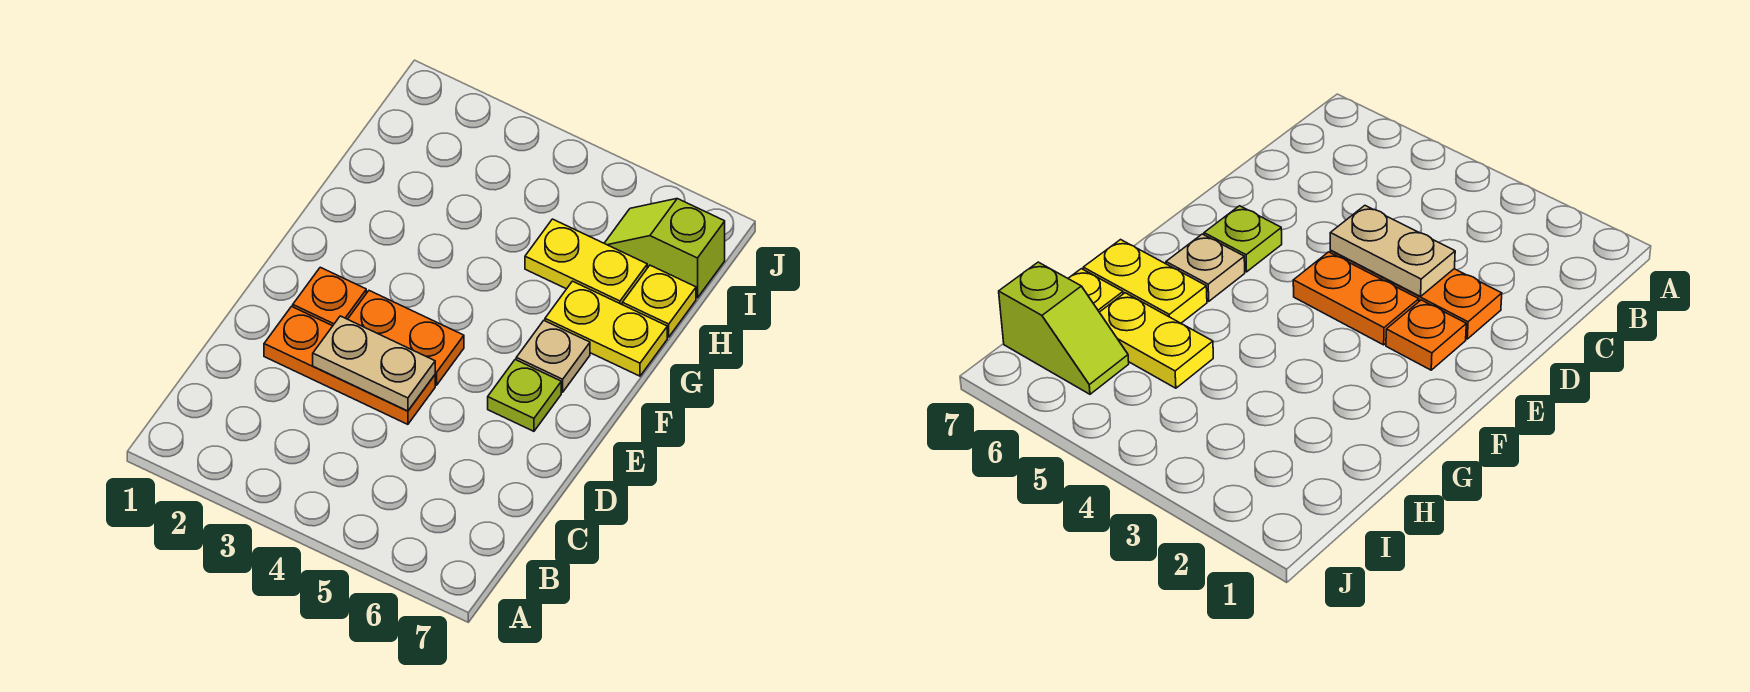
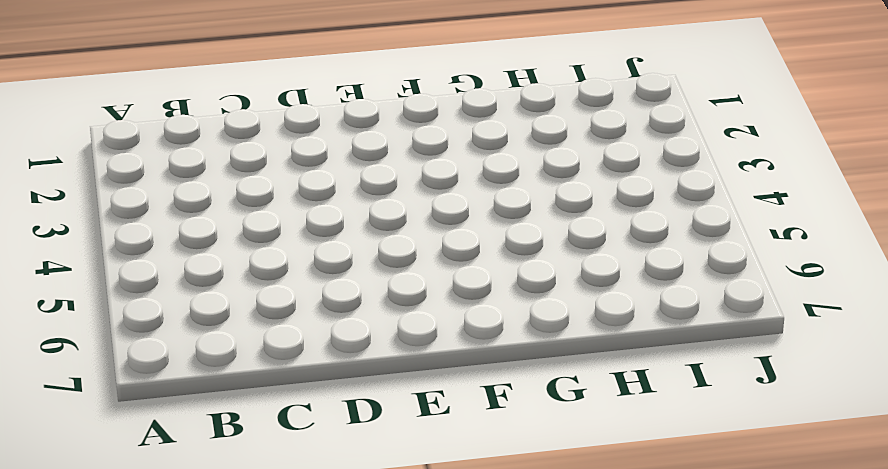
none -> orange plate D2:D4 level 1
none -> orange plate E2 level 1

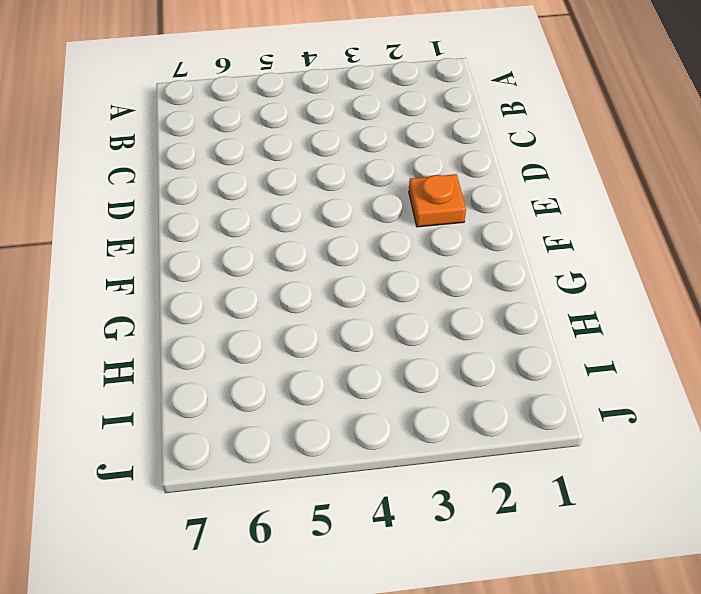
none -> orange plate D2:D4 level 1
none -> orange plate E3:E4 level 1

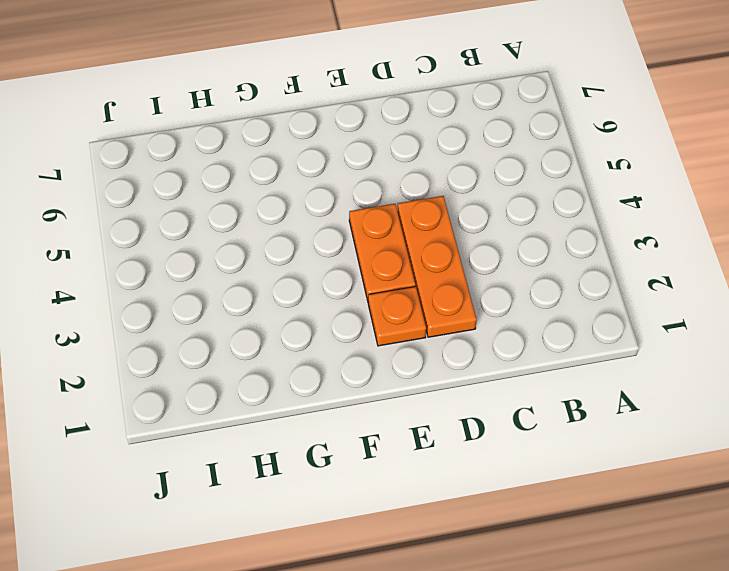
none -> lime plate E6 level 1
none -> tan plate F6 level 1

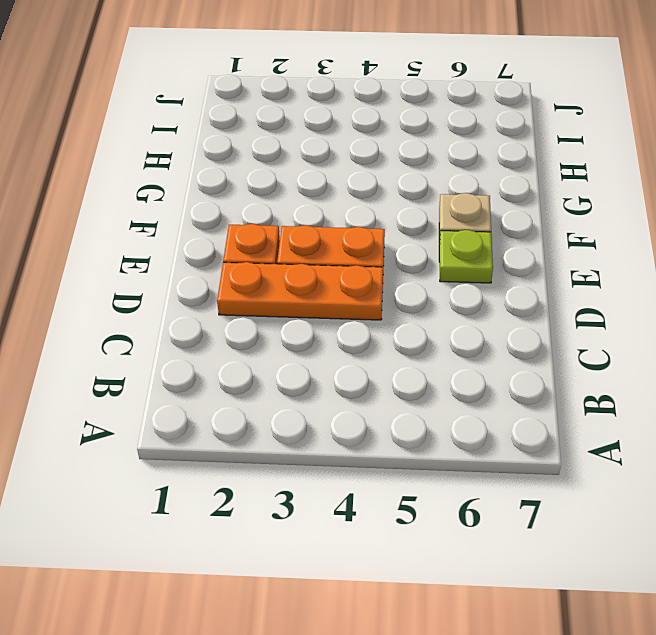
none -> yellow plate G6:G7 level 1
none -> yellow plate H5:H6 level 1

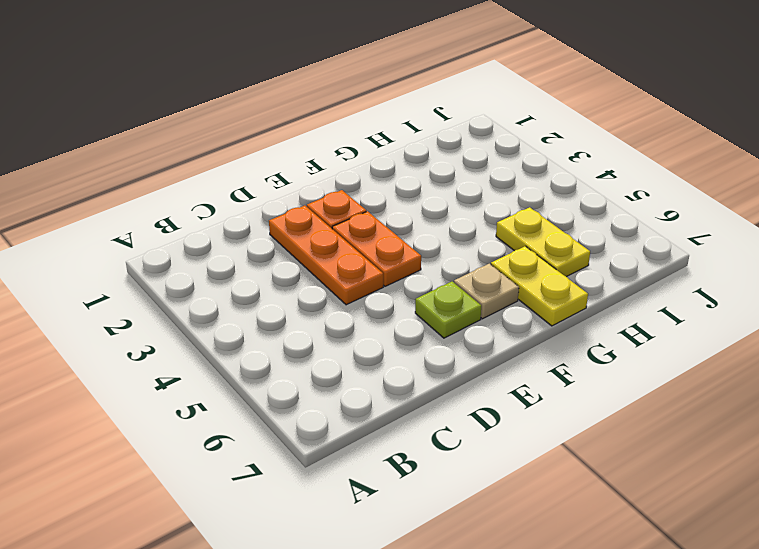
none -> yellow plate H7 level 1
none -> lime slope I6:I7 level 1 top 7

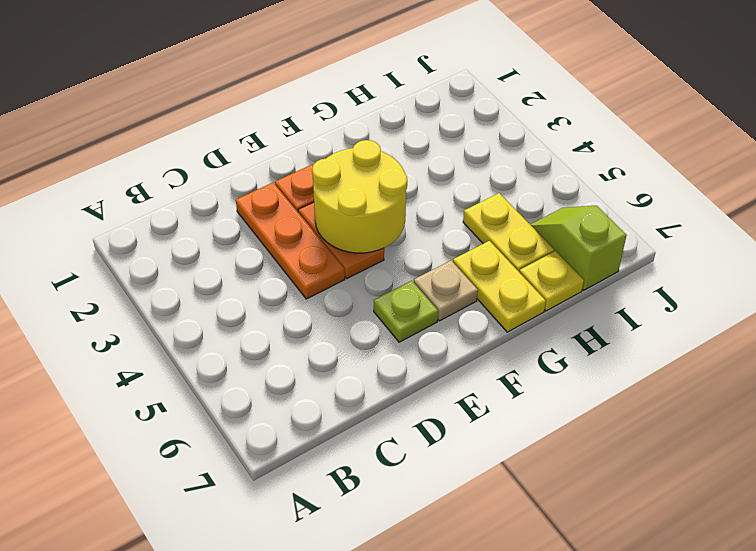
yellow round brick E3:F4 level 2 -> none
none -> tan plate D3:D4 level 2

